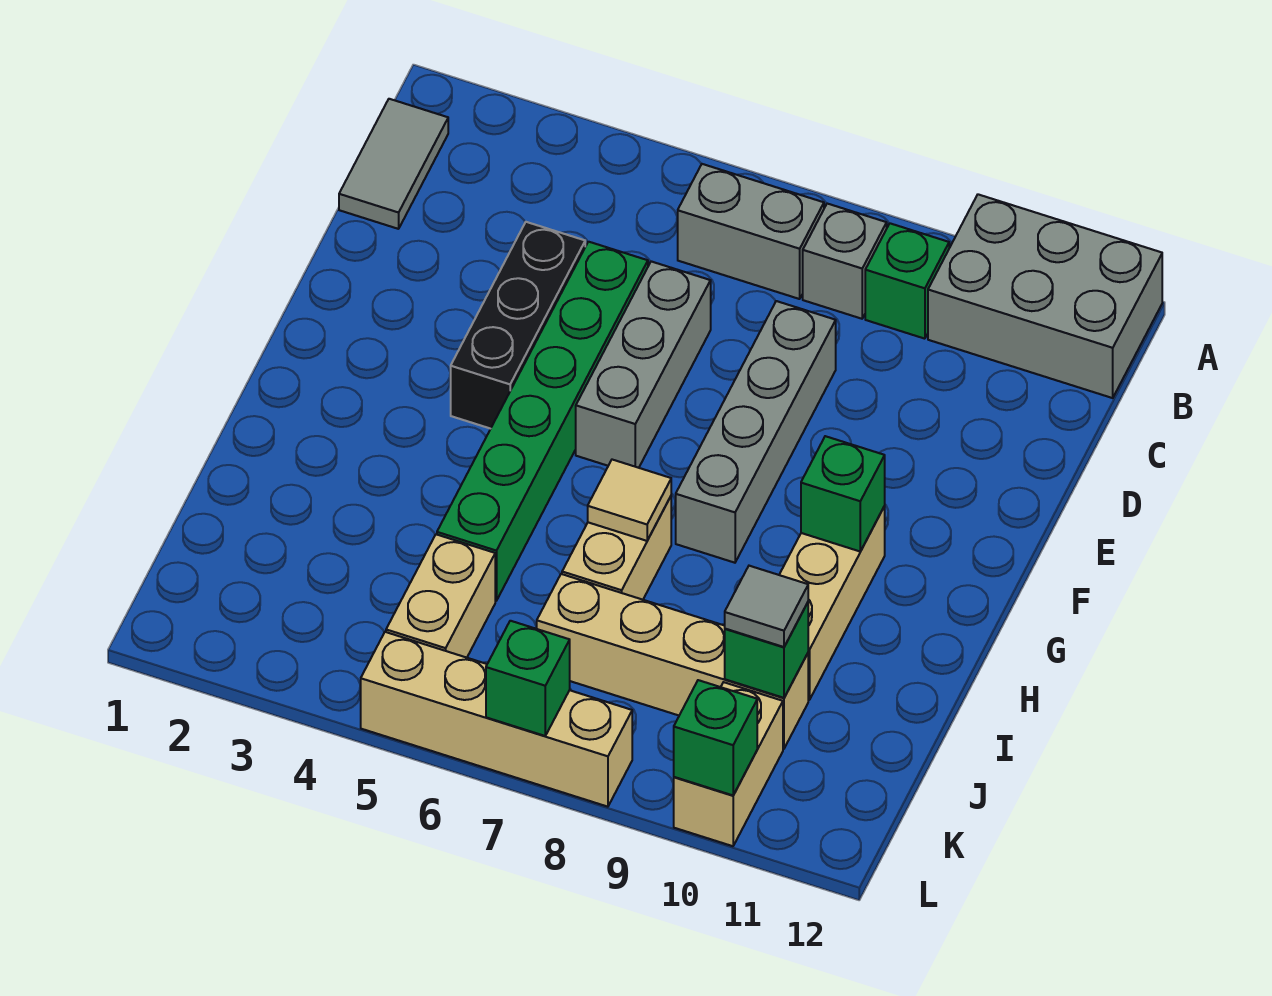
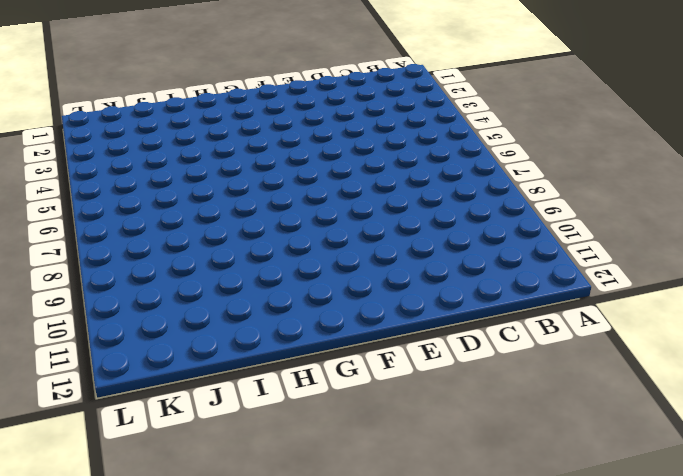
none -> grey brick A10:B12 level 1
none -> grey tile B1:C1 level 1
none -> grey brick B6:B7 level 1

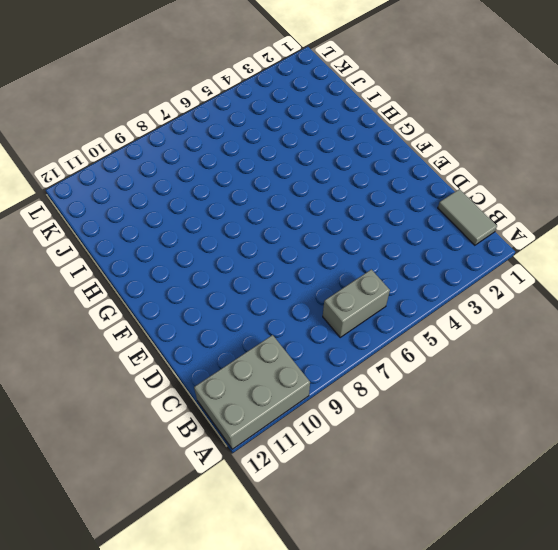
none -> grey brick B8 level 1
none -> green brick B9 level 1
none -> black brick D4:F4 level 1

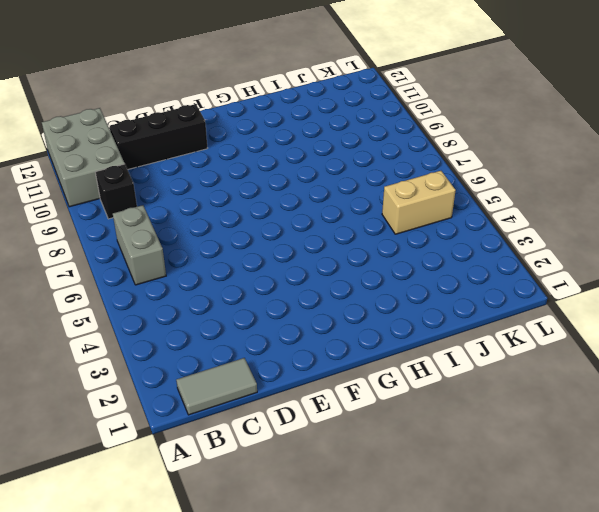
black brick B9 level 1 -> green brick B9 level 1
black brick C11:E11 level 1 -> black brick D4:F4 level 1
none -> grey brick B8 level 1
none -> green brick D5:I5 level 1
none -> grey brick D6:F6 level 1

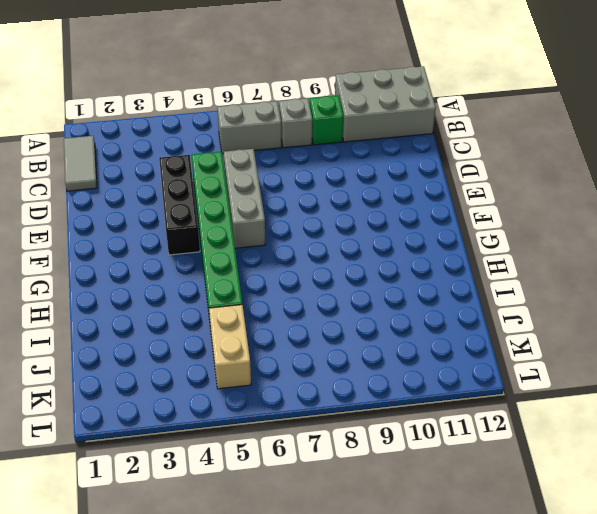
none -> grey brick D8:G8 level 1
none -> tan brick G10:I10 level 1
none -> tan brick H7:I7 level 1

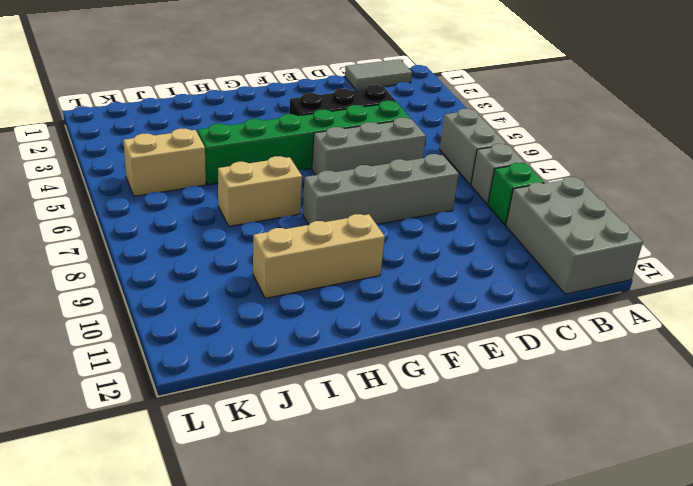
none -> tan brick J7:J10 level 1
none -> tan brick K10:L10 level 1
none -> tan brick L5:L8 level 1

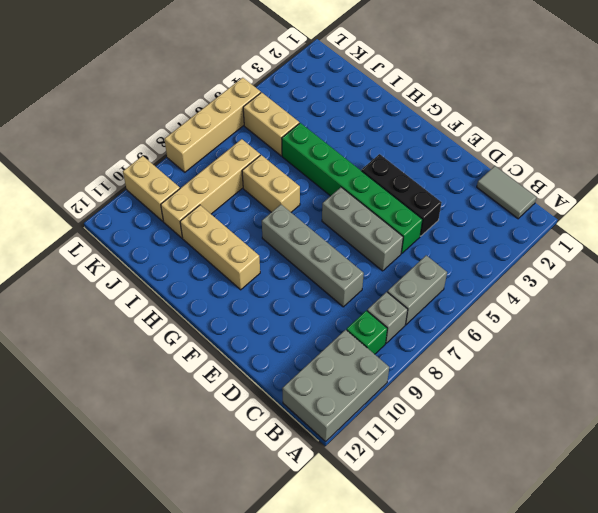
none -> green brick G10 level 2
none -> tan tile H7 level 2
none -> green brick J10 level 2

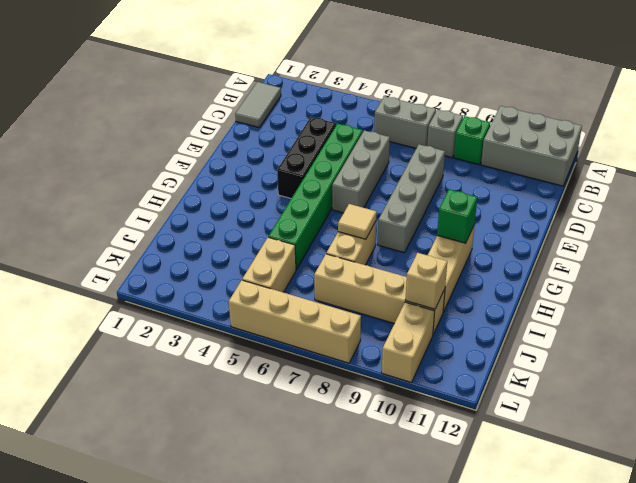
tan brick J10 level 2 -> green brick J10 level 2
none -> green brick L7 level 2
none -> green brick L10 level 2
none -> grey tile J10 level 3

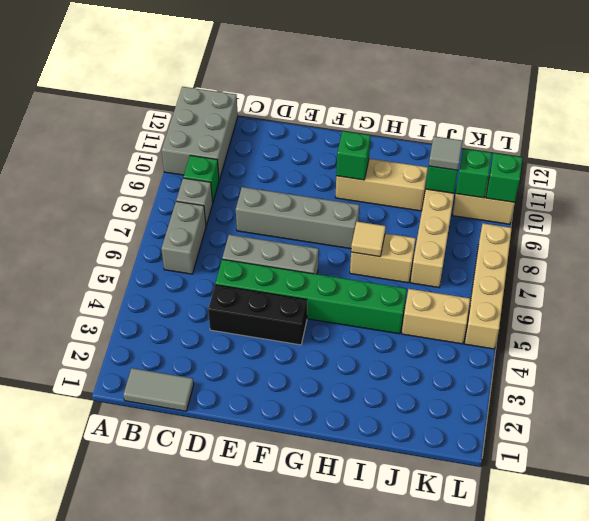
green brick K10 level 2 -> green brick L7 level 2

